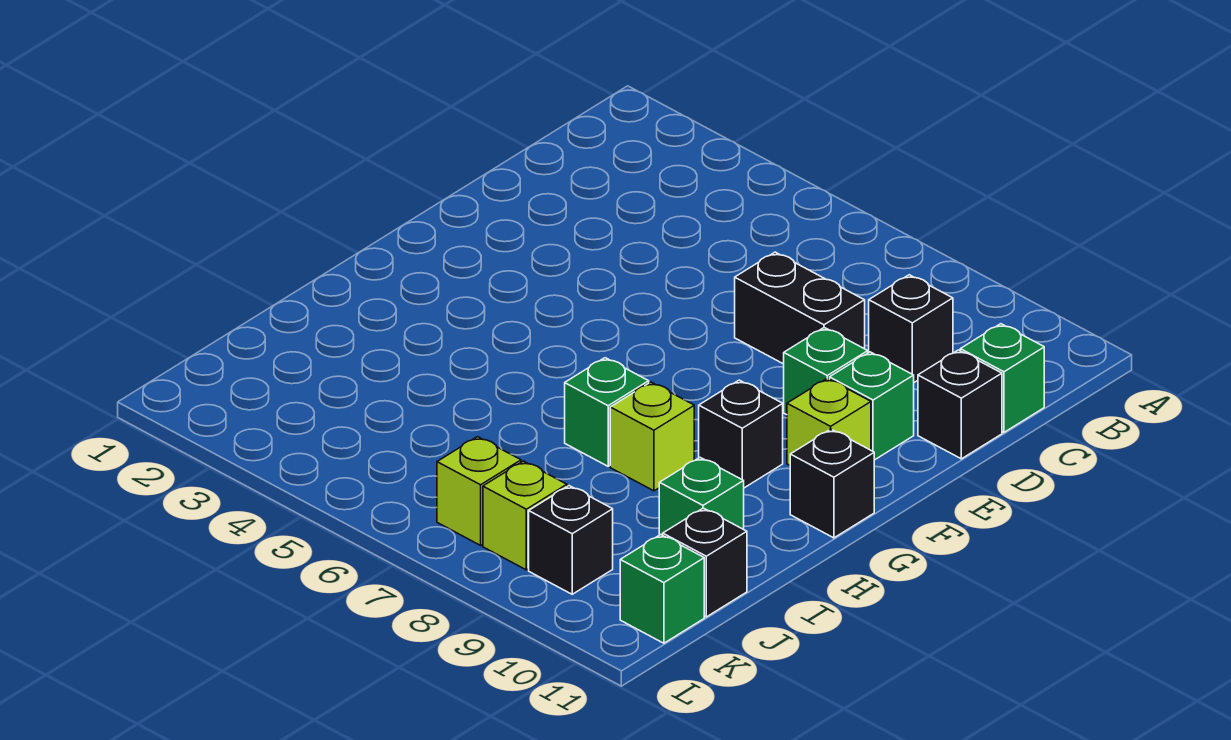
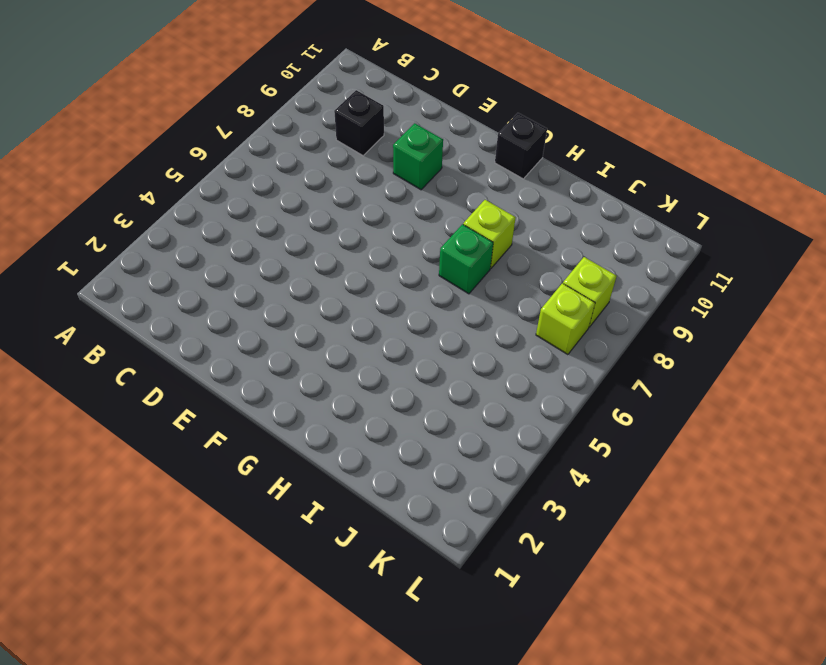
none -> green brick C11 level 1
none -> black brick D7:D8 level 1
none -> black brick D11 level 1

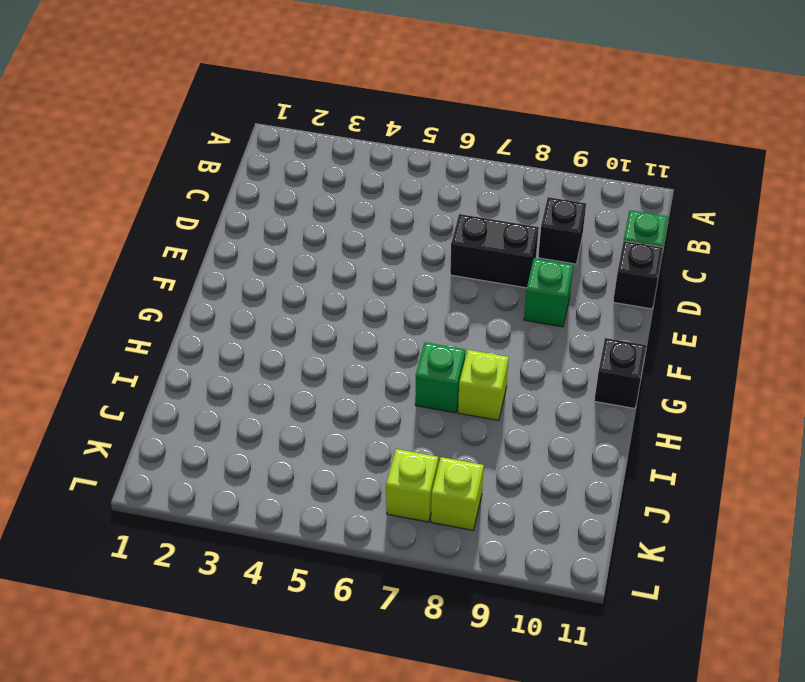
none -> green brick E10 level 1
none -> lime brick F10 level 1
none -> black brick G9 level 1

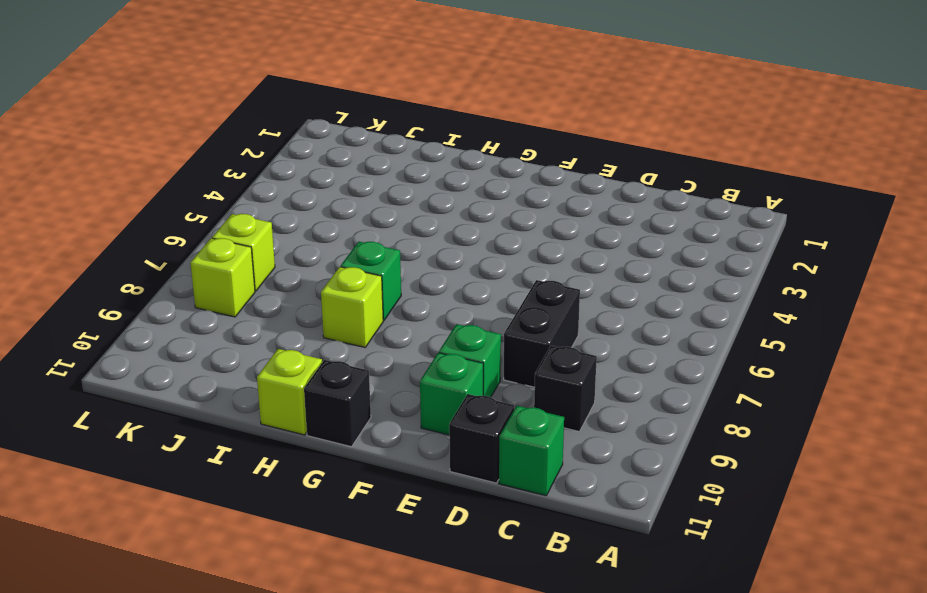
lime brick H11 level 1 -> lime brick F10 level 1
none -> black brick G9 level 1
none -> green brick I10 level 1
none -> black brick J11 level 1

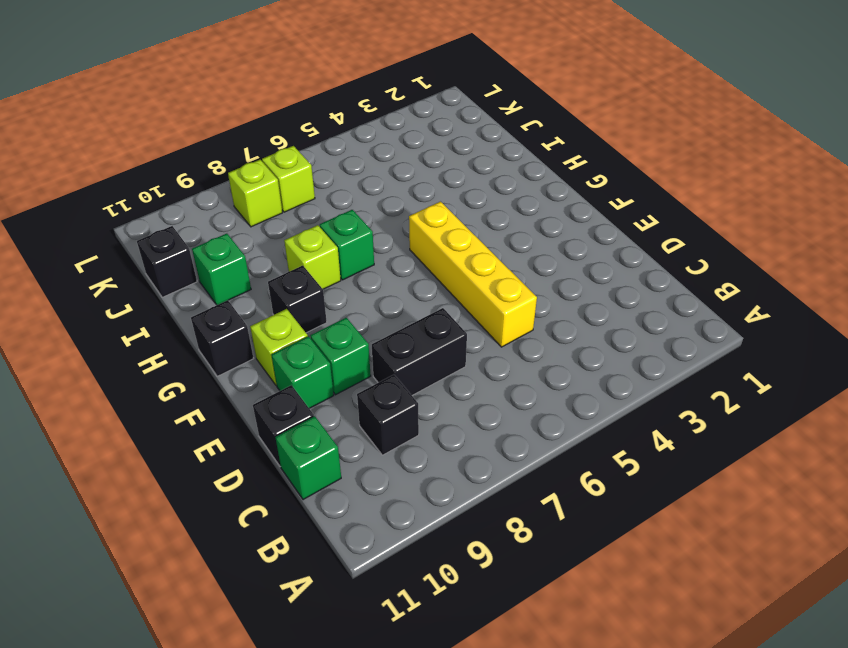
yellow brick D5:G5 level 1 -> none
none -> black brick K9 level 1
none -> green brick K11 level 1

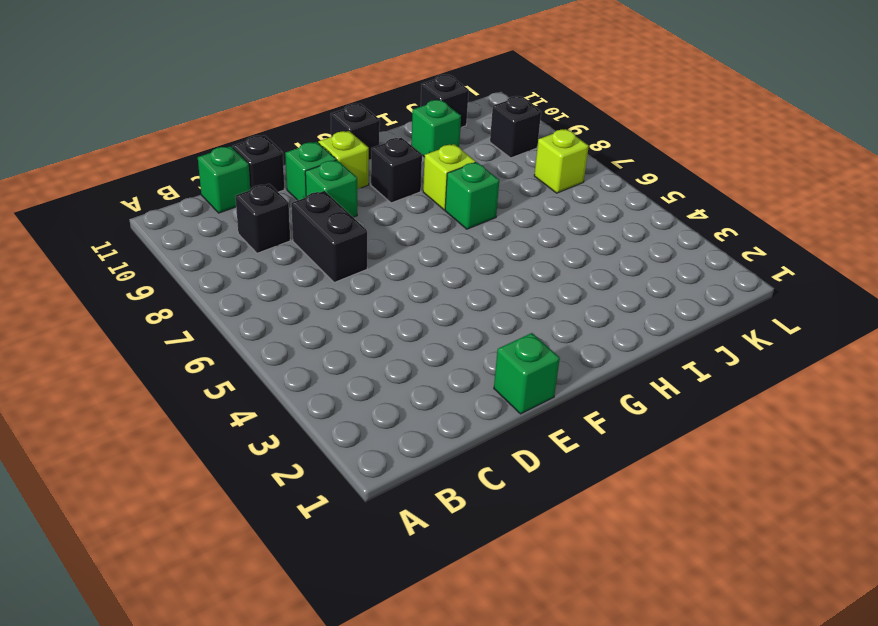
green brick E1 level 1 -> green brick K11 level 1
none -> lime brick K8 level 1

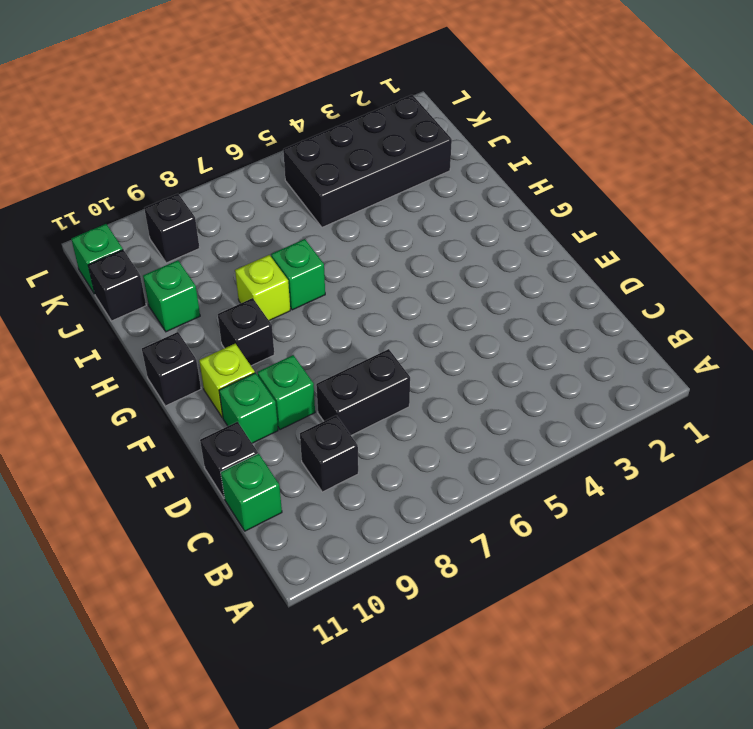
black brick J2:K5 level 1 -> none
none -> lime brick K7 level 1
none -> lime brick K8 level 1

